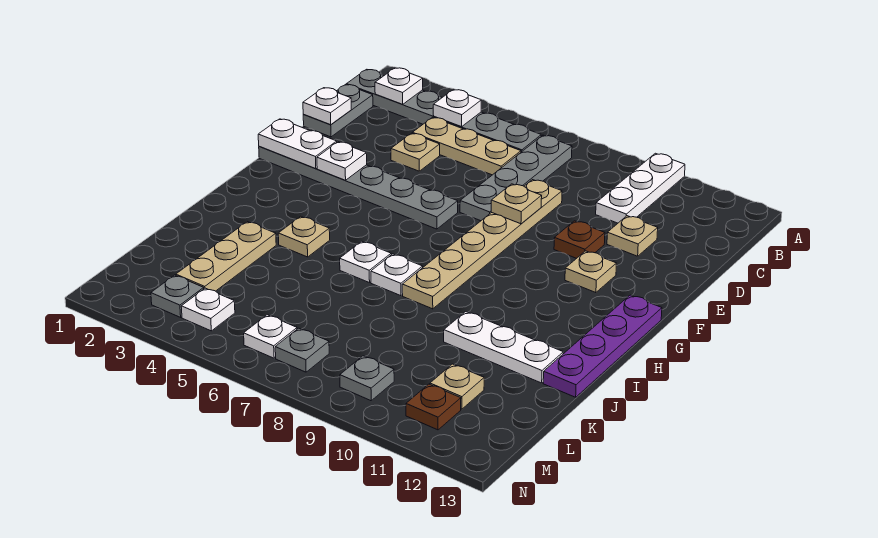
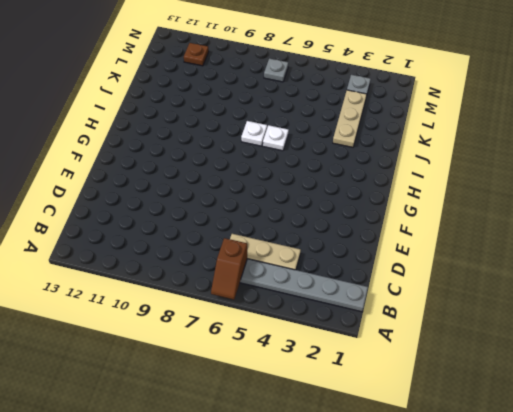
brown slope A6:B6 level 2 top B -> none
none -> white plate A10:C10 level 1
none -> grey plate B7:E7 level 1
none -> grey plate C1:D1 level 1
none -> tan plate D4 level 1

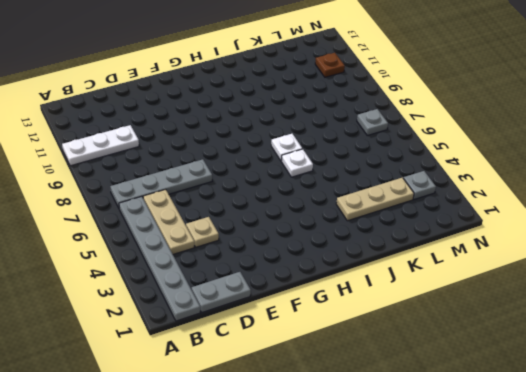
none -> tan plate D8:I8 level 1
none -> tan plate D11 level 1
none -> brown plate E10 level 1
none -> grey plate F1:F6 level 1

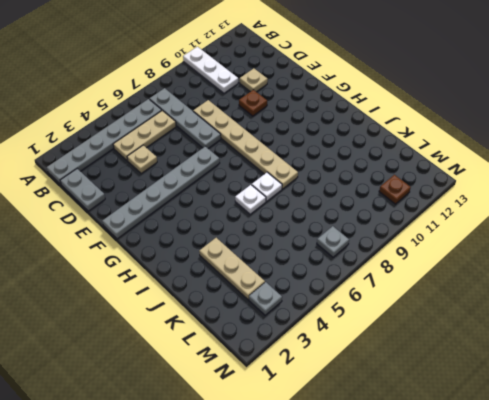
none -> tan plate F11 level 1
none -> purple plate G13:J13 level 1
none -> tan plate I4 level 1
none -> white plate J10:J12 level 1

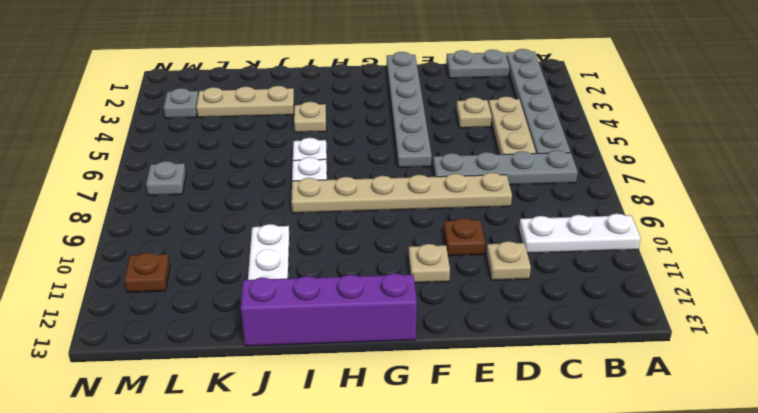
purple brick G13:J13 level 1 -> purple plate G13:J13 level 1
none -> tan plate L11 level 1
none -> white plate M4 level 1
none -> white plate M6 level 1
none -> grey plate M9 level 1

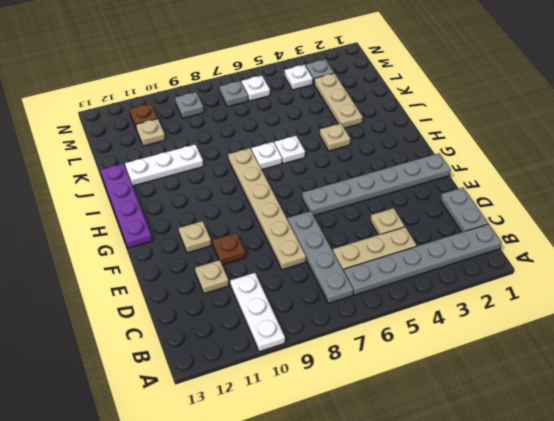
none -> white plate B2 level 2
none -> white plate B4 level 2
none -> white plate D1 level 2
none -> tan plate E8 level 2

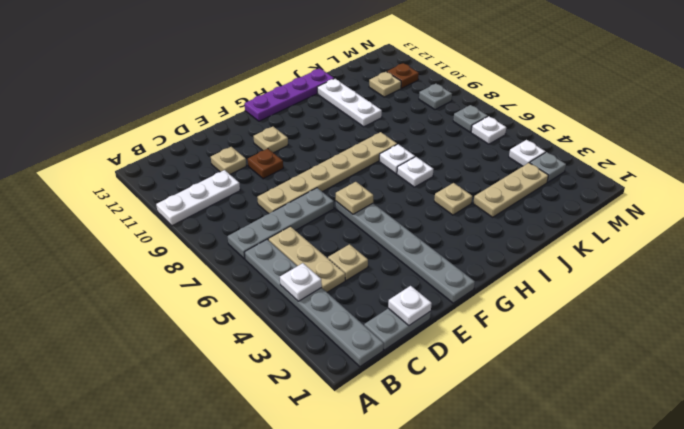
tan plate F6 level 2 -> tan plate E8 level 2
none -> white plate B2 level 2
none -> white plate F1:F2 level 2
none -> white plate F3 level 2

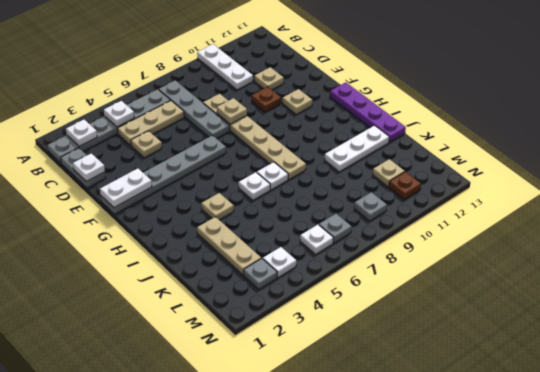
none -> white plate F3 level 2

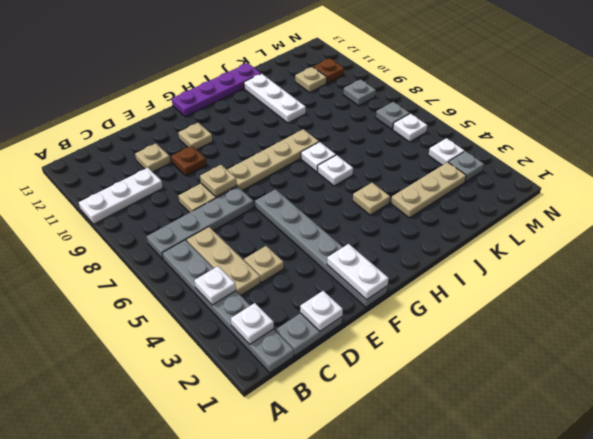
none -> white plate F3 level 2

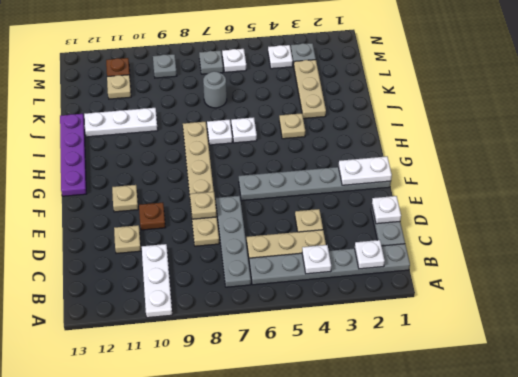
grey round brick K7 level 1 -> none
none -> white plate F3 level 2

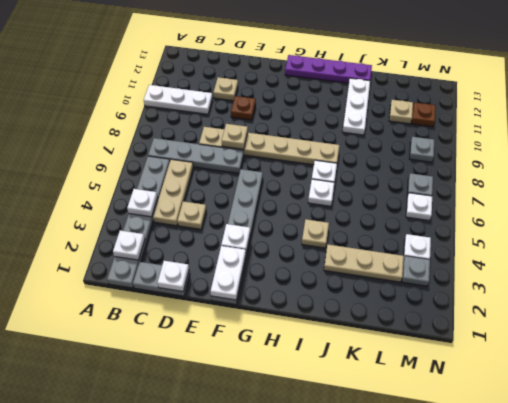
none -> tan plate F11 level 1

